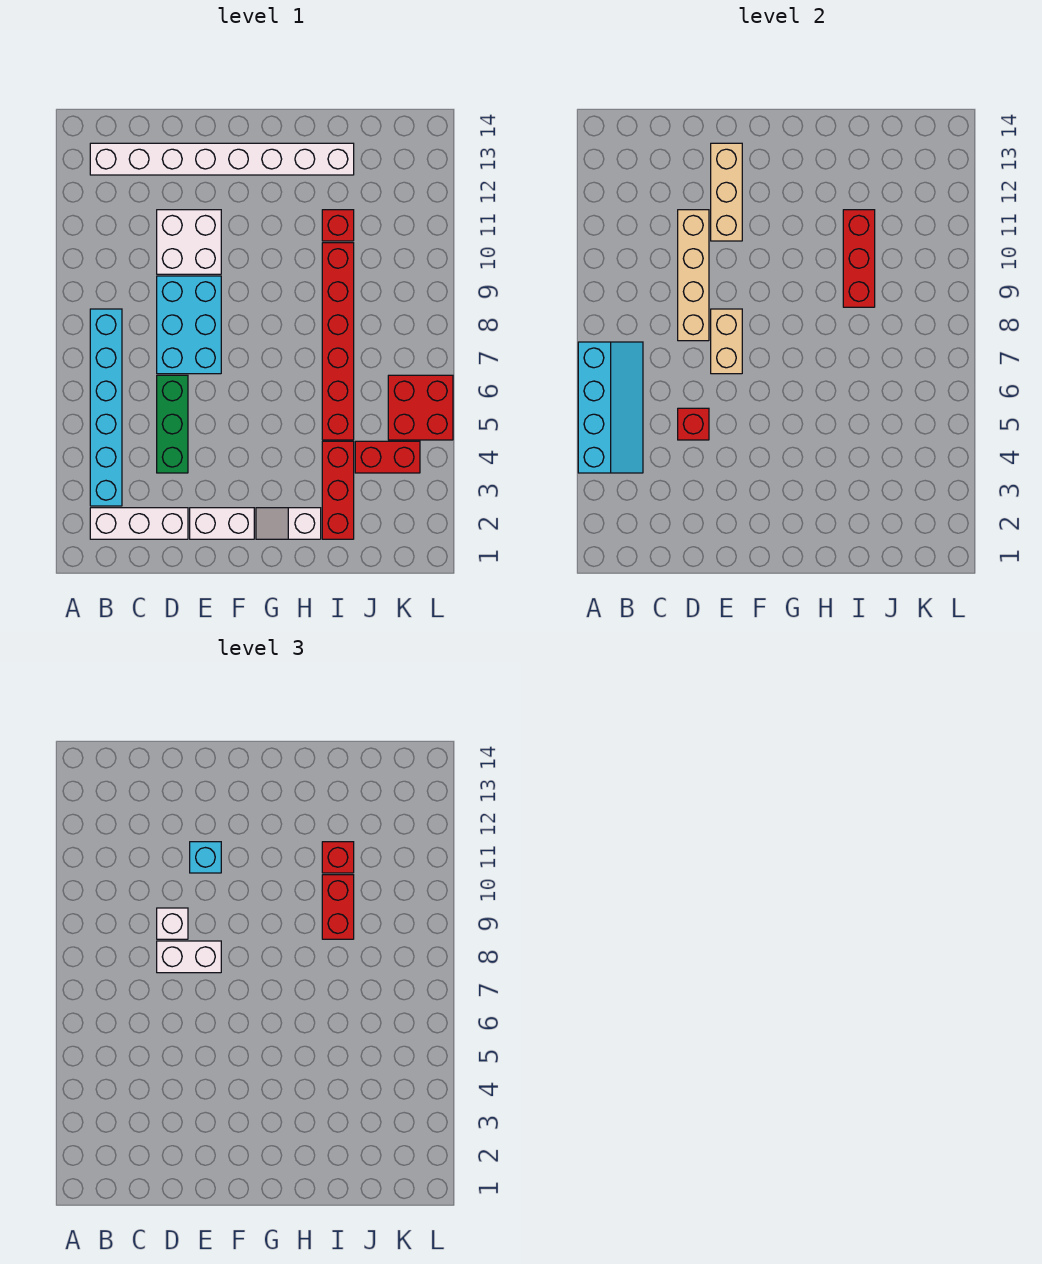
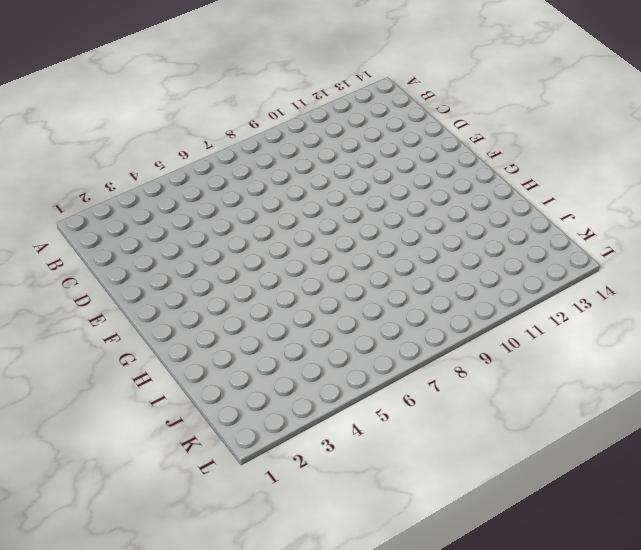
none -> white brick B2:D2 level 1
none -> cyan brick B3:B8 level 1
none -> white brick B13:I13 level 1

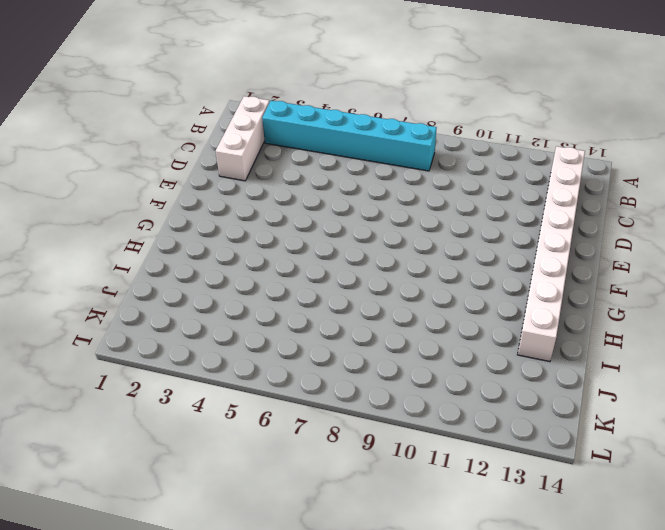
none -> green brick D4:D6 level 1
none -> cyan brick D7:E9 level 1
none -> white brick D10:E11 level 1

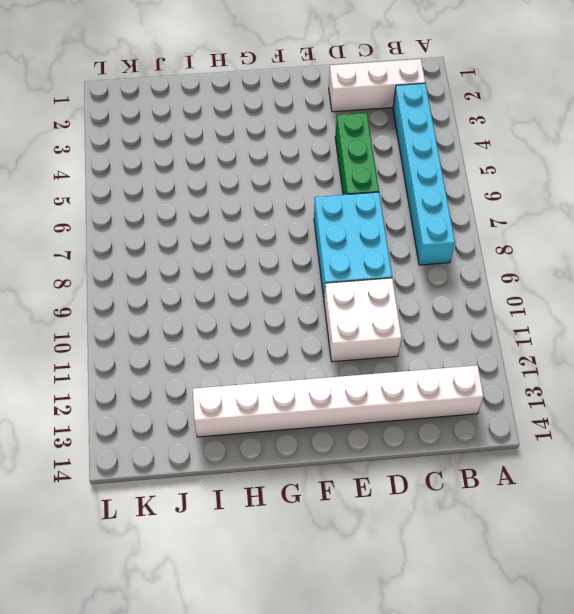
none -> white brick E2:F2 level 1
none -> white slope G2:H2 level 1 top H
none -> red brick I2:I4 level 1

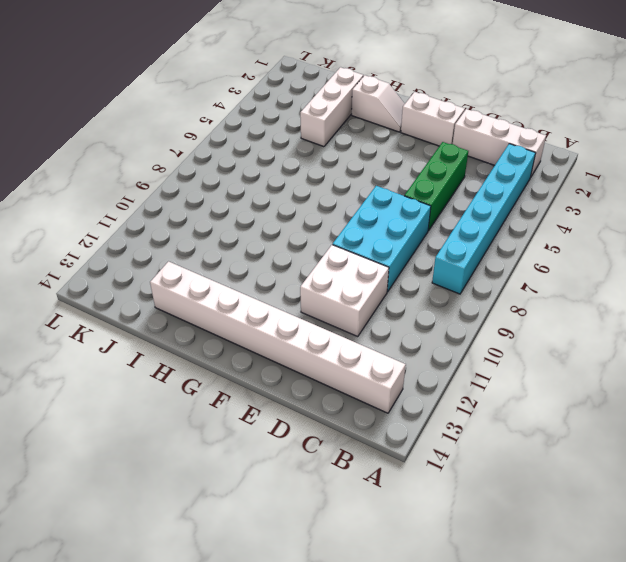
white brick I2:I4 level 1 -> red brick I2:I4 level 1
none -> red brick I5:I10 level 1
none -> red brick I11 level 1
none -> red brick J4:K4 level 1

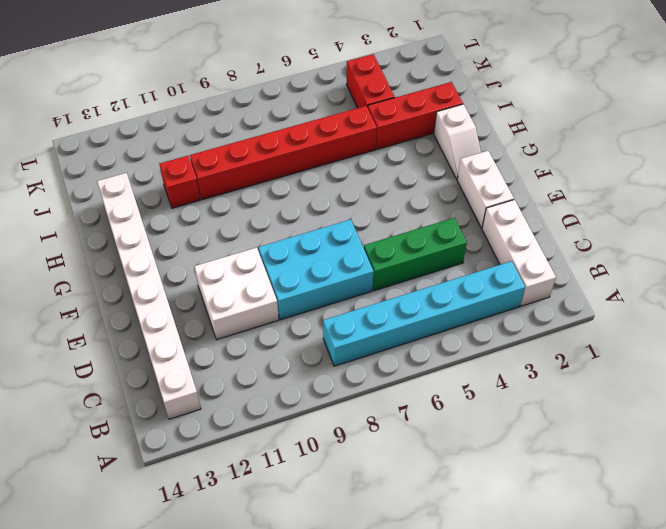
none -> red brick K5:L6 level 1
none -> cyan slope A4:B7 level 2 top A
none -> red brick D5 level 2

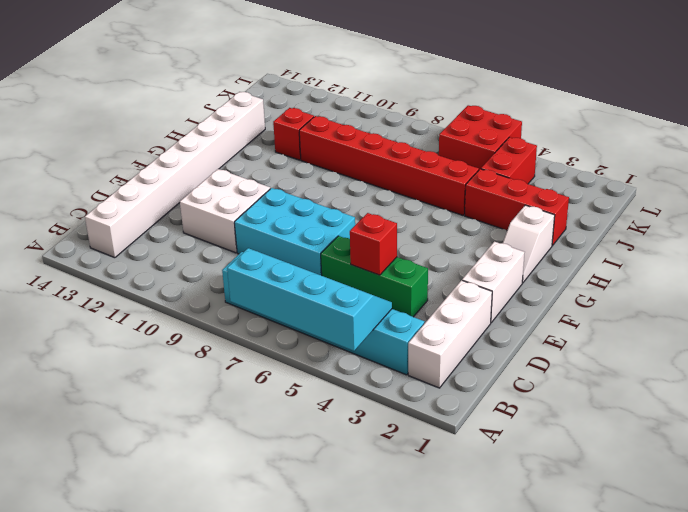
none -> tan brick D8:D11 level 2
none -> tan brick E7:E8 level 2
none -> tan brick E11:E13 level 2

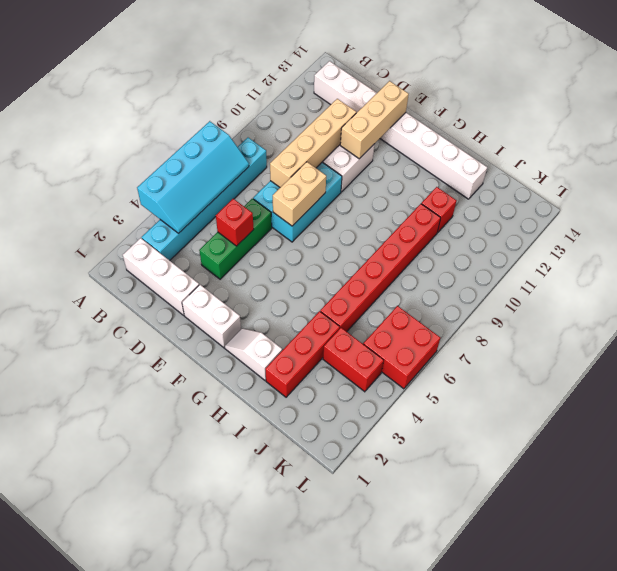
none -> red brick I9:I11 level 2
none -> white brick D8:E8 level 3
none -> white brick D9 level 3

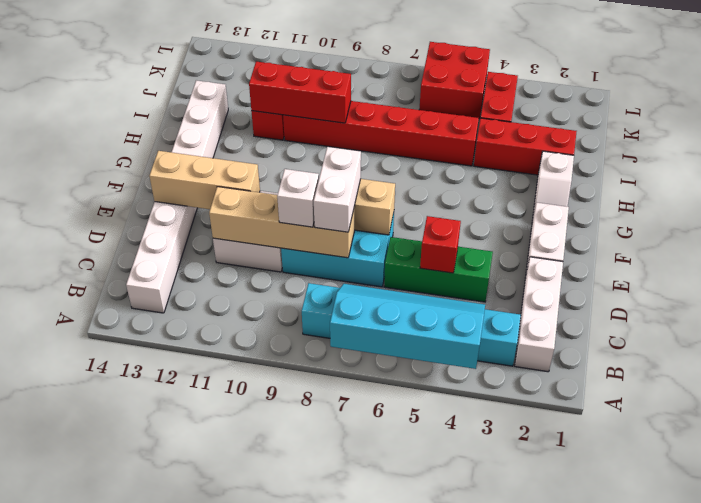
none -> cyan brick E11 level 3
none -> red brick I9:I10 level 3
none -> red brick I11 level 3

